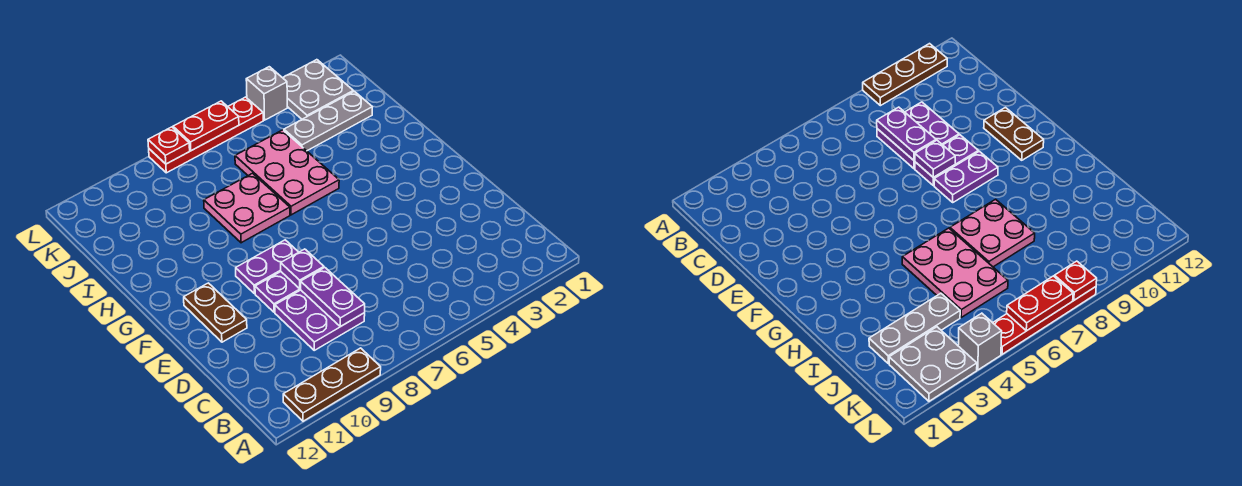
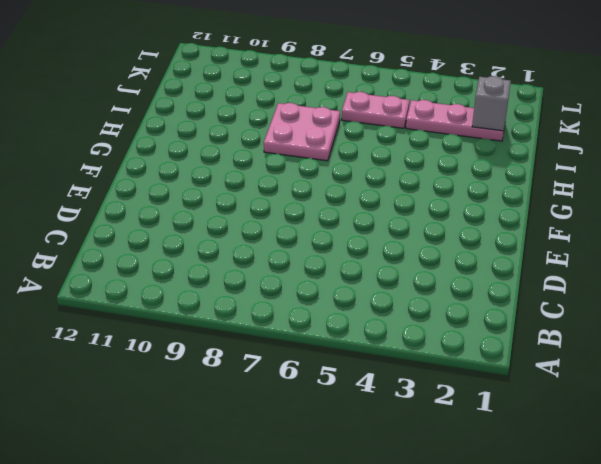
pink plate J2:J4 level 1 -> grey plate J2:J4 level 1
grey brick J2 level 2 -> grey brick L4 level 1
pink plate J5:J6 level 1 -> pink plate H5:J6 level 1
none -> brown plate A9:A11 level 1
none -> purple plate C8:D9 level 1
none -> purple plate E8:E9 level 1

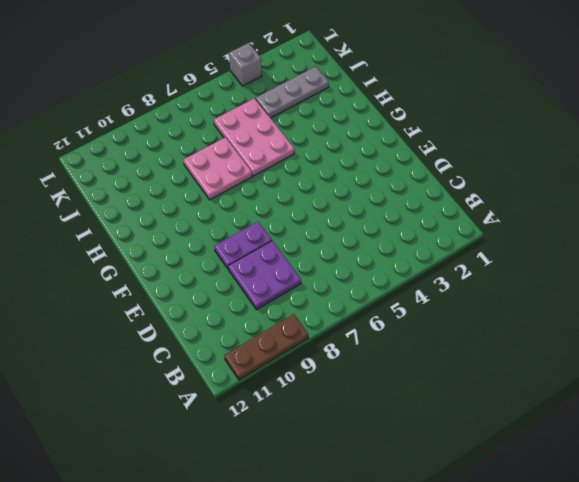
none -> brown plate E11:F11 level 1
none -> purple plate F8:F9 level 1
none -> grey plate K2:L3 level 1

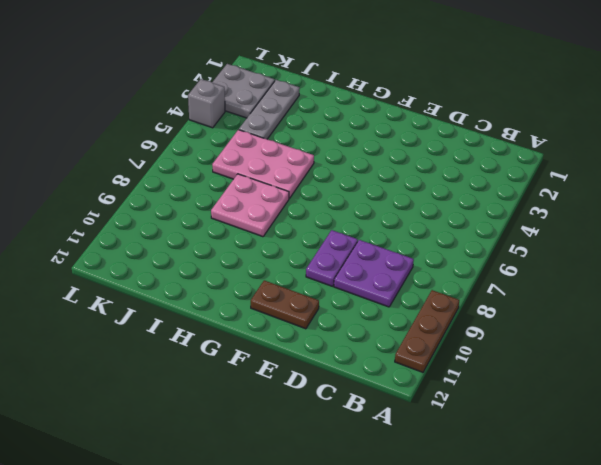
none -> purple plate F8:F9 level 1
none -> red plate L5:L8 level 1
none -> purple plate C8:D8 level 2

